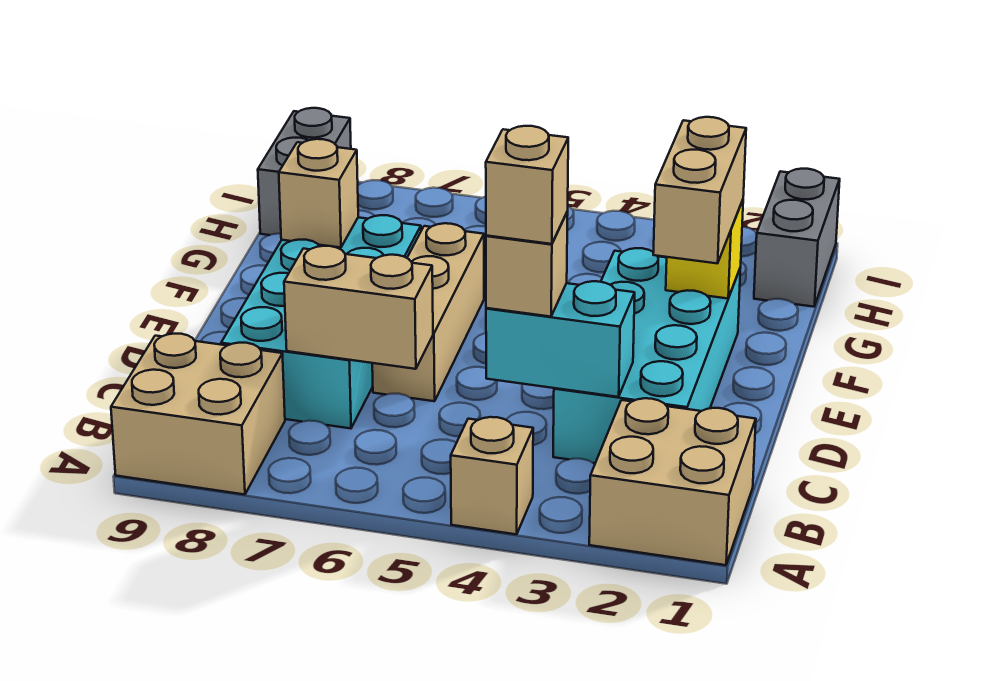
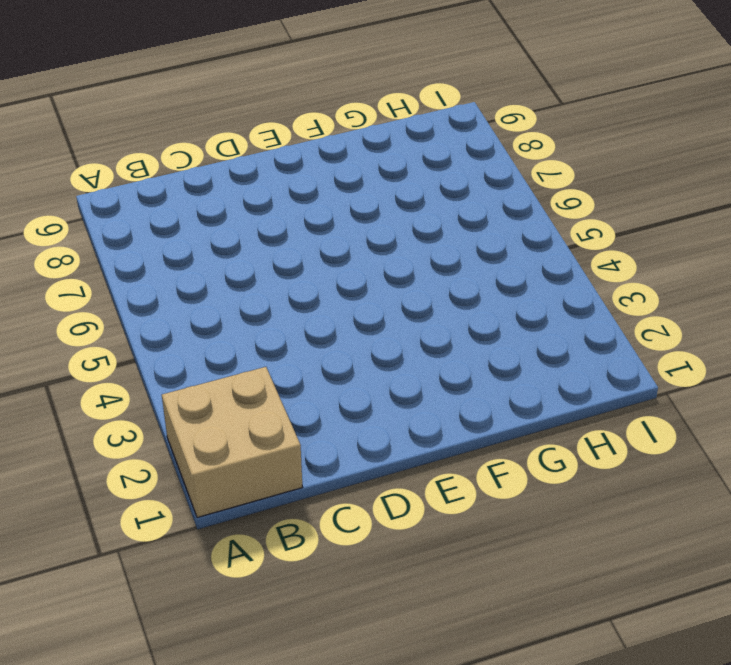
none -> tan brick A4 level 1
none -> tan brick A8:B9 level 1
none -> cyan brick C2:F3 level 1

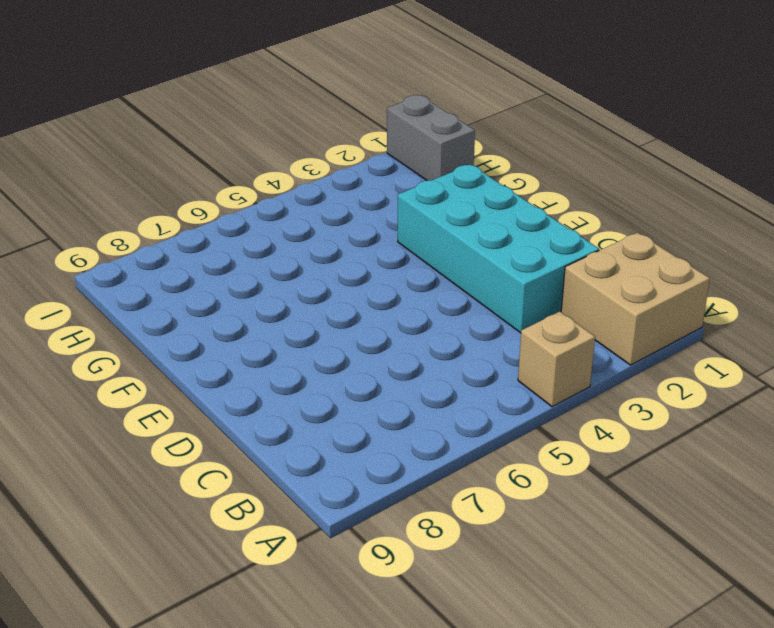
none -> tan brick A8:B9 level 1
none -> cyan brick C7:F8 level 1
none -> tan brick D6:F6 level 1

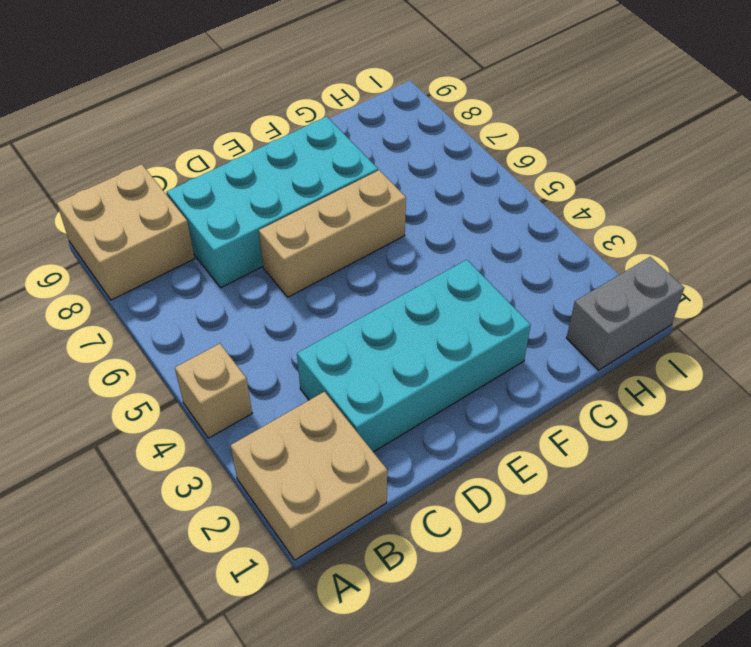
none -> grey brick H9:I9 level 1
none -> cyan brick C3:C4 level 2
none -> tan brick C6:C7 level 2

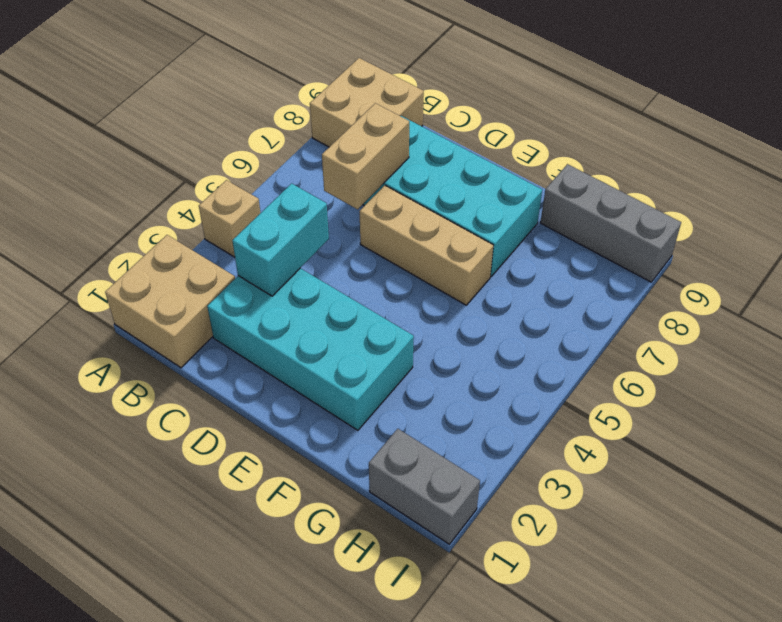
grey brick G9:I9 level 1 -> grey brick H9:I9 level 1
none -> yellow brick F2 level 2
none -> tan brick F8 level 2
none -> tan brick C4 level 3

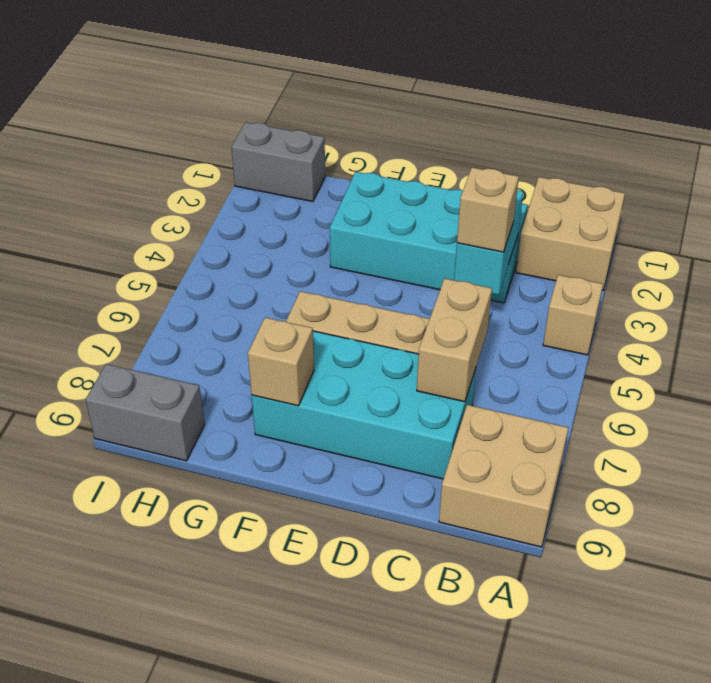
none -> yellow brick F2 level 2
none -> tan brick E2:F2 level 3
none -> tan brick C4 level 4

